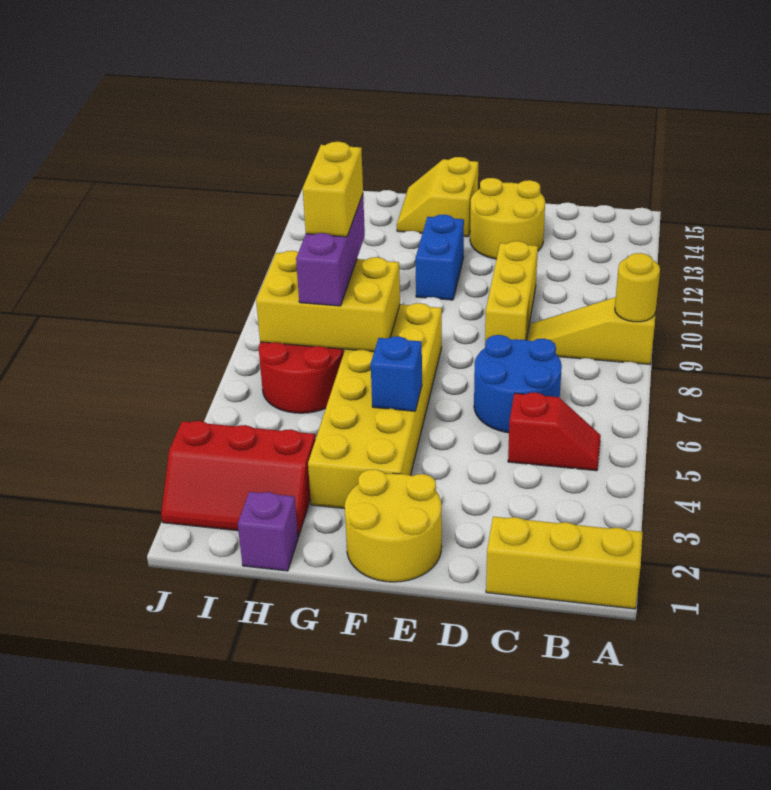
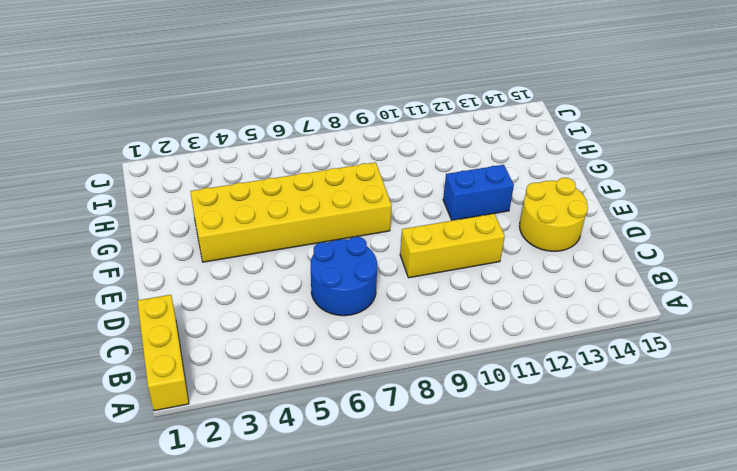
none -> yellow slope A9:C9 level 1 top A
none -> red slope B5:C5 level 1 top C
none -> yellow round brick E1:F2 level 1

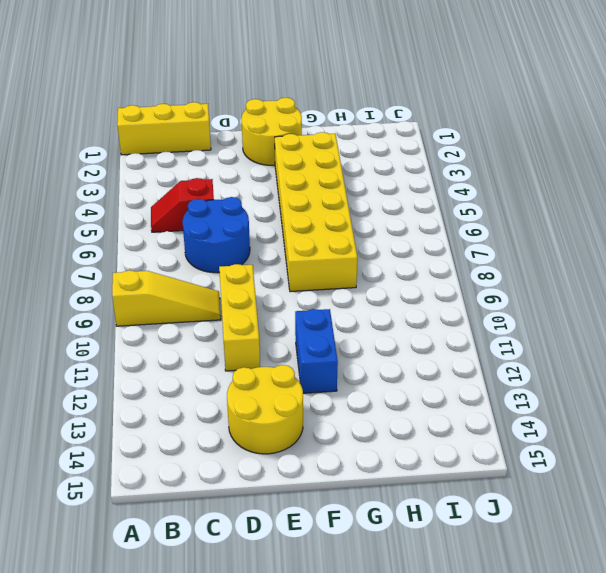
none -> yellow slope F14:G15 level 1 top F
none -> purple brick H1 level 1
none -> red slope H2:J3 level 1 top 3

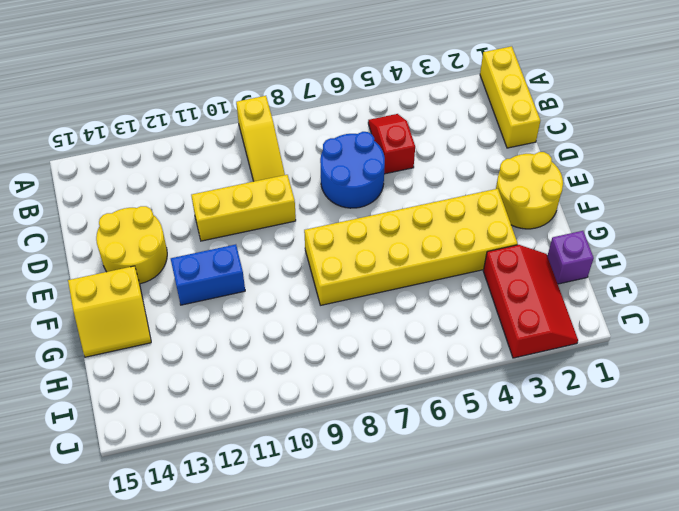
none -> red round brick H6:I7 level 1
none -> yellow round brick A9 level 2
none -> blue brick F5 level 2

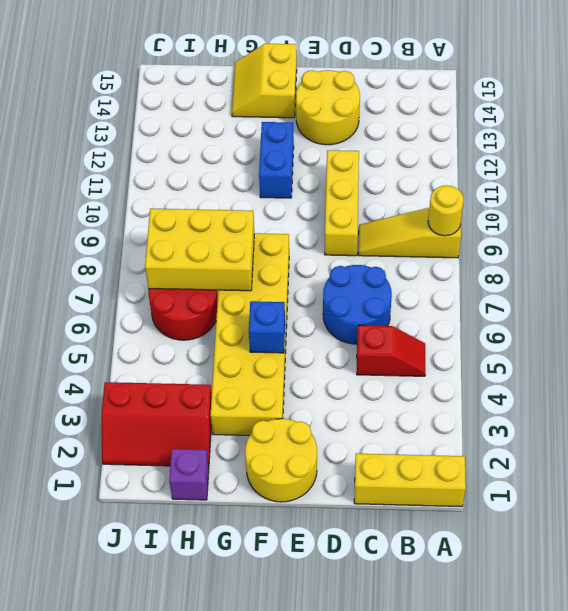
none -> purple brick H7:H9 level 3
none -> yellow brick H8:H9 level 4

